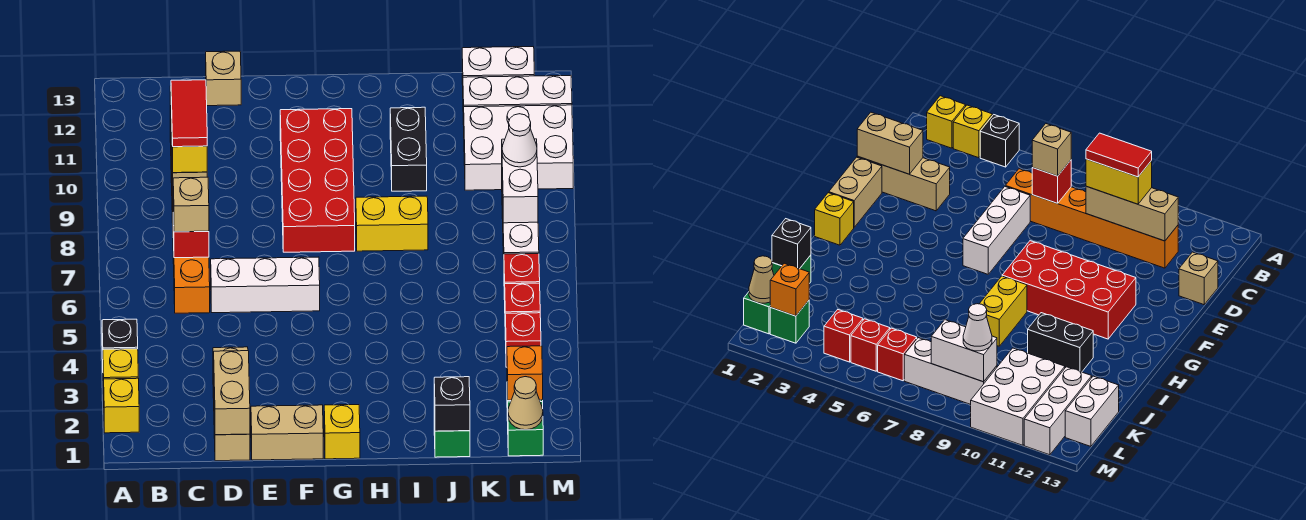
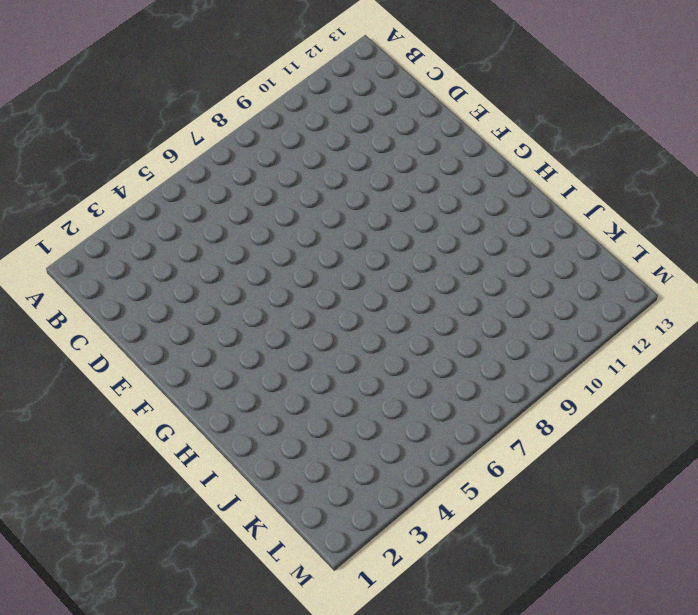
none -> yellow brick A2 level 1
none -> yellow brick A3 level 1
none -> black brick A4 level 1
none -> orange brick C6:C11 level 1

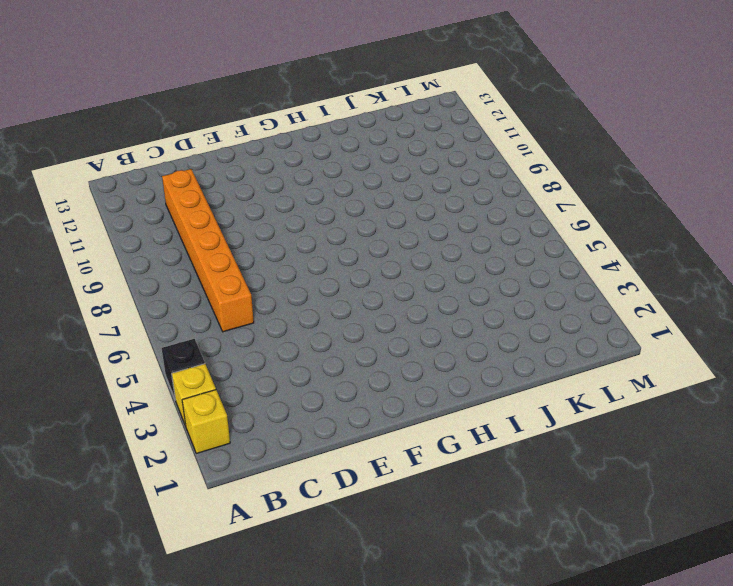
none -> tan brick D1:D3 level 1
none -> white brick D6:F6 level 1
none -> tan brick D13 level 1
none -> tan brick E1:F1 level 1

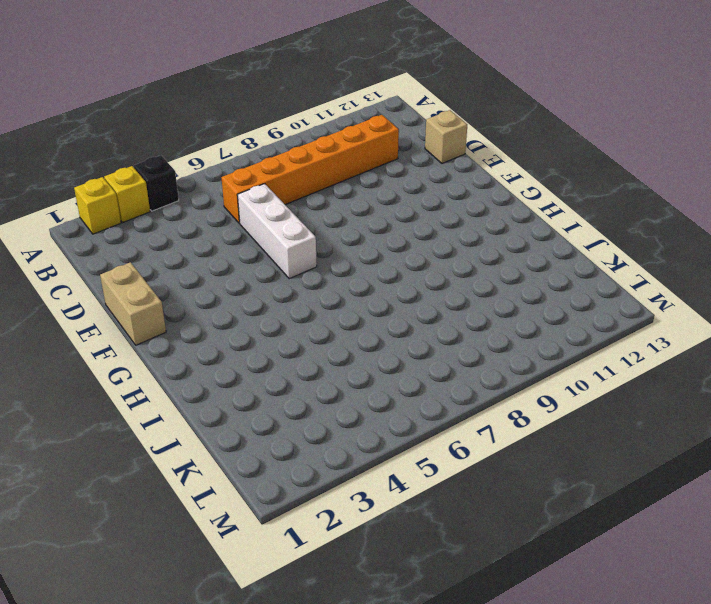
none -> tan brick D1:D3 level 1
none -> red brick F8:G11 level 1
none -> yellow brick G1 level 1
none -> yellow brick H8:I8 level 1

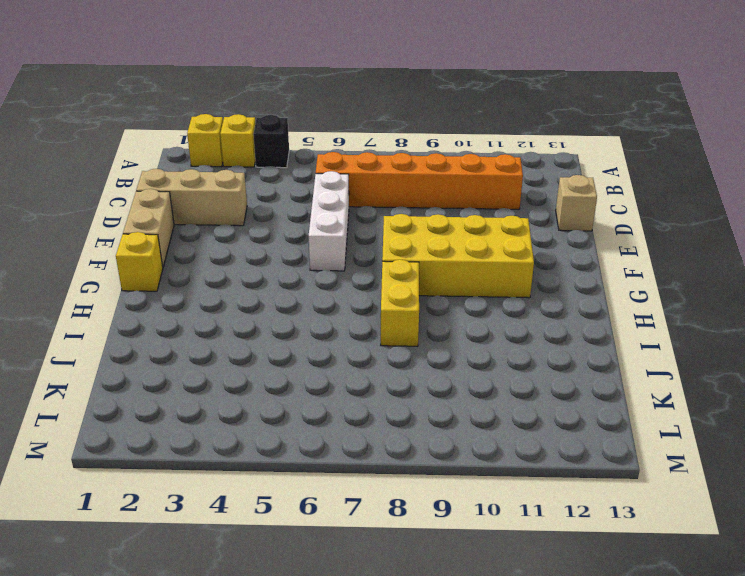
yellow brick F8:G11 level 1 -> red brick F8:G11 level 1
none -> black brick I10:I11 level 1
none -> green brick J1 level 1
none -> white brick K10:M11 level 1
none -> white brick K12:M12 level 1

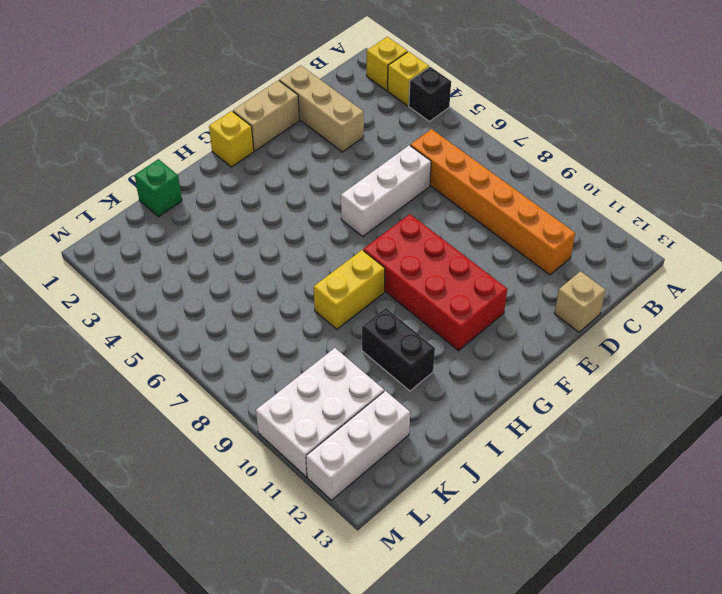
none -> white brick K13:L13 level 1
none -> green brick L1 level 1
none -> green brick L2 level 1
none -> red brick L4 level 1

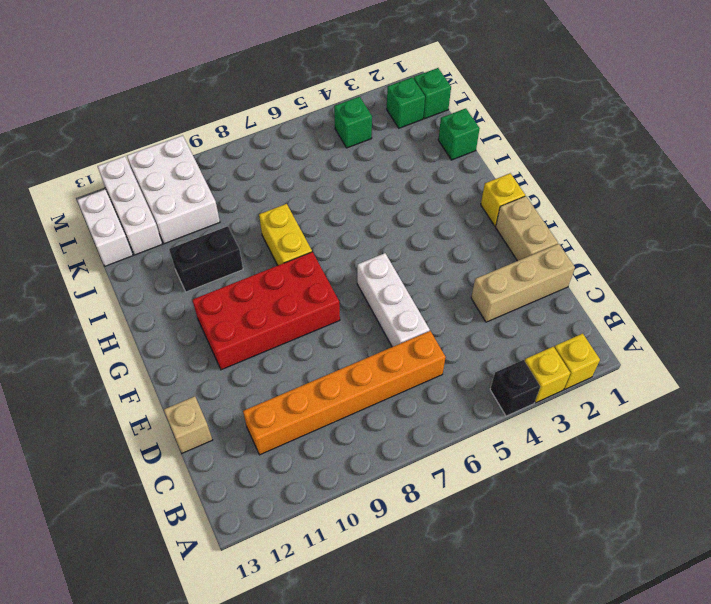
green brick L4 level 1 -> red brick L4 level 1
none -> red brick L5 level 1
none -> red brick L6 level 1
none -> white brick L7:L9 level 1
none -> red brick C7 level 2

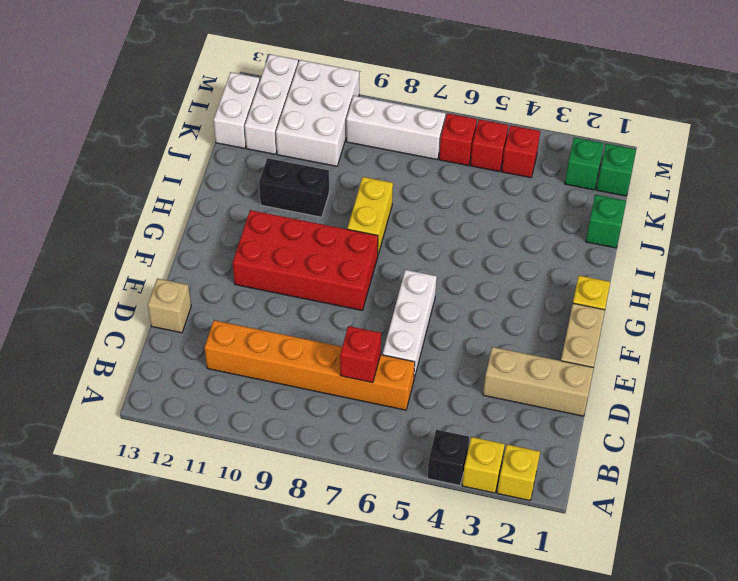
none -> tan brick C9:C11 level 2
none -> tan brick D1:D2 level 2
none -> black brick J1 level 2
none -> tan cone L1 level 2

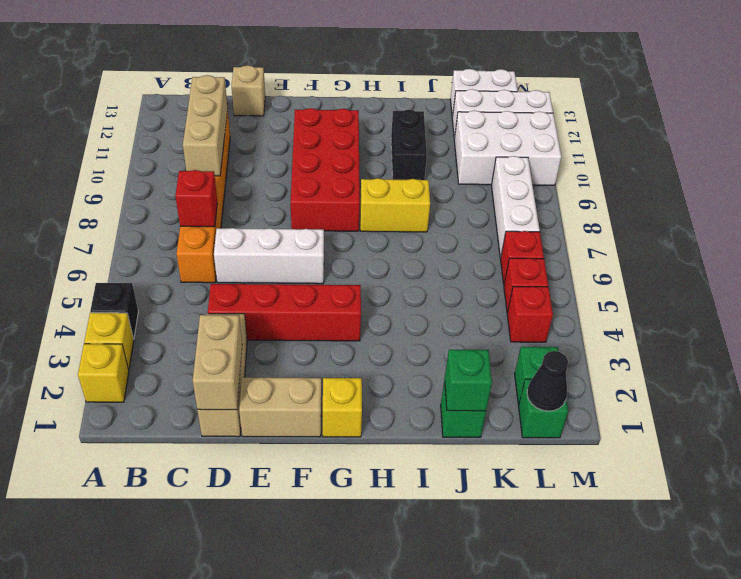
red brick D4:G4 level 1 -> none
green brick J1 level 2 -> black brick J1 level 2
black cone L1 level 2 -> tan cone L1 level 2
none -> orange brick L2 level 2
none -> white brick L8:L9 level 2
none -> tan brick C7 level 3
none -> yellow brick C9:C10 level 3

